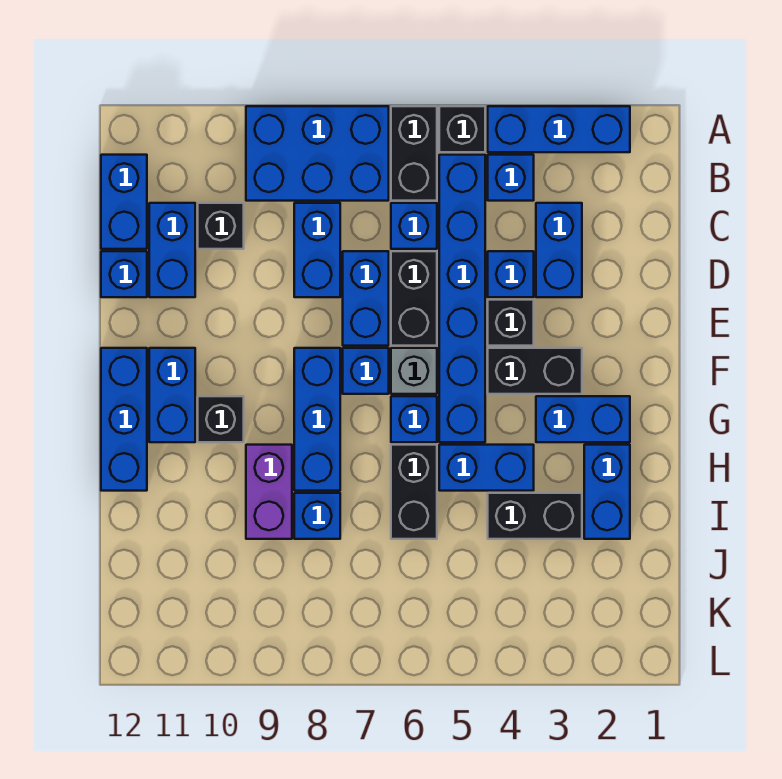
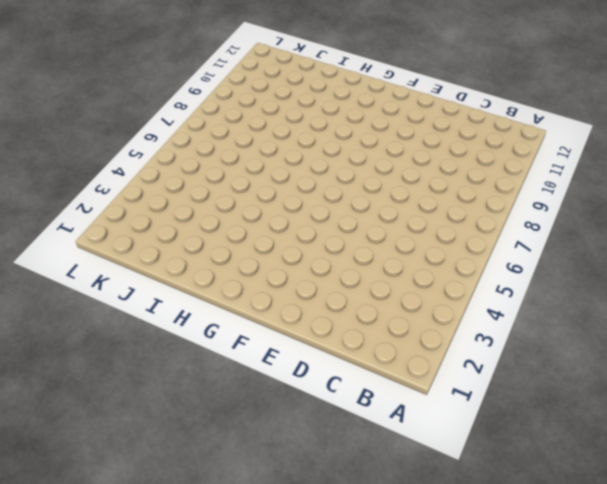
none -> blue brick A2:A4 level 1
none -> black brick A5 level 1
none -> black brick A6:B6 level 1
none -> blue brick A7:B9 level 1

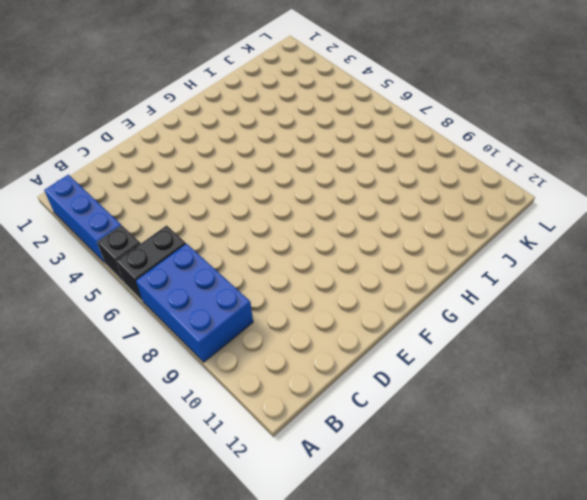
none -> blue brick B4 level 1
none -> blue brick B5:G5 level 1
none -> blue brick B12:C12 level 1
none -> blue brick C3:D3 level 1

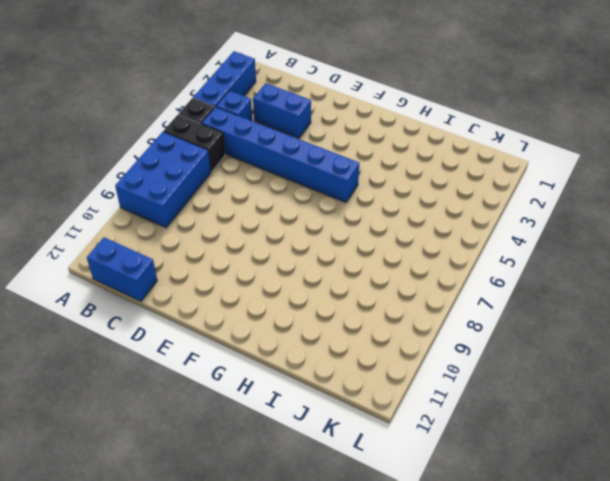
none -> blue brick C6 level 1
none -> blue brick C8:D8 level 1
none -> black brick C10 level 1
none -> blue brick C11:D11 level 1

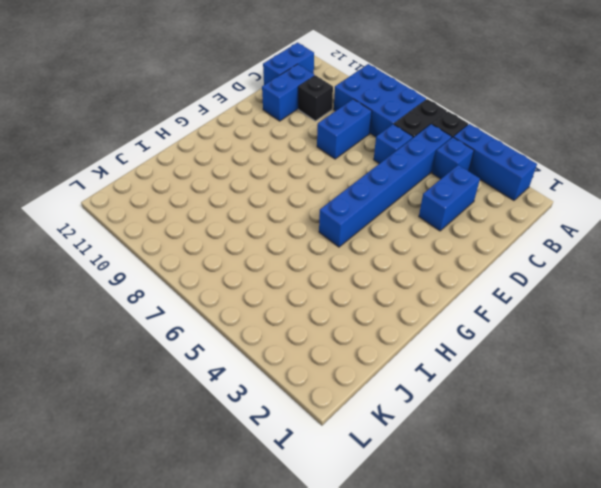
none -> blue brick D4 level 1
none -> black brick D6:E6 level 1
none -> blue brick D7:E7 level 1
none -> blue brick D12 level 1

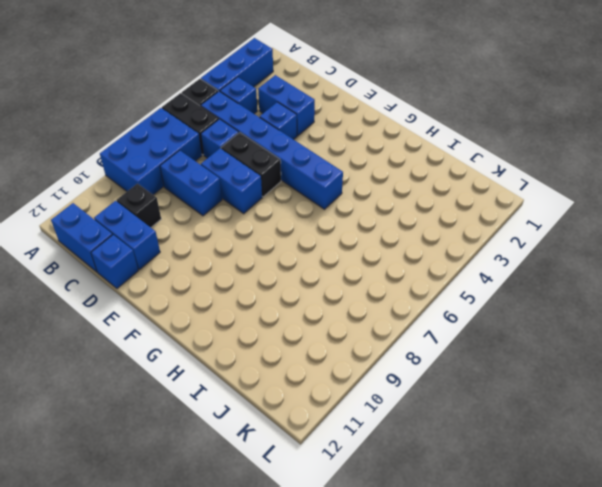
none -> black brick E4 level 1
none -> black brick F3:F4 level 1
none -> grey brick F6 level 1
none -> blue brick F7 level 1

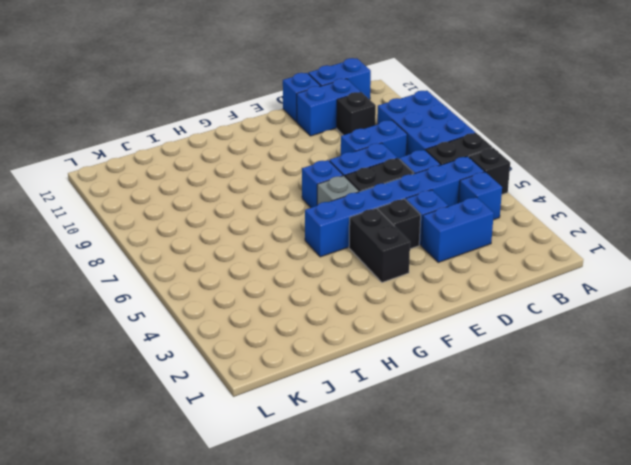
none -> blue brick A2:A4 level 1
none -> blue brick F8:H8 level 1
none -> blue brick F11:G11 level 1
none -> blue brick F12:H12 level 1

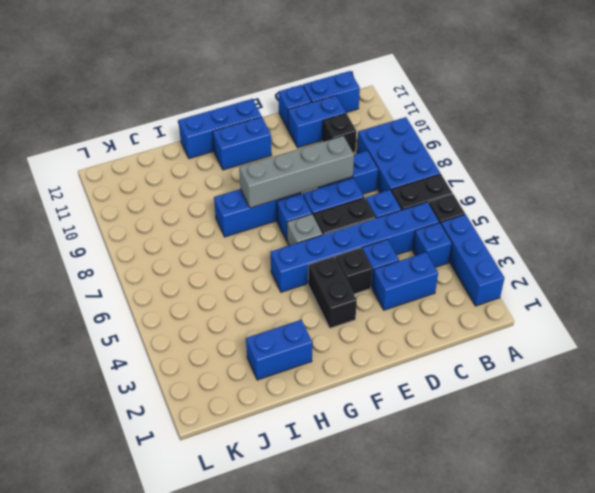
grey brick D8:G8 level 2 -> none
none -> blue brick G2:G3 level 1
none -> blue brick G6 level 1
none -> black brick G10 level 1
none -> blue brick H4:H5 level 1

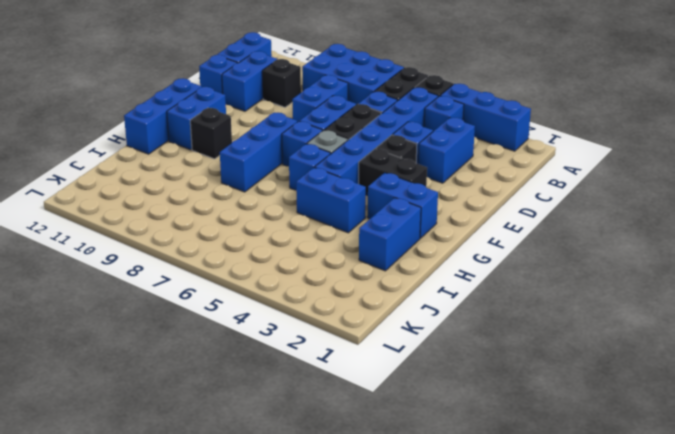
none -> black brick H6:I6 level 1
none -> purple brick H9:I9 level 1
none -> black brick I3:I4 level 1
none -> blue brick I8 level 1

